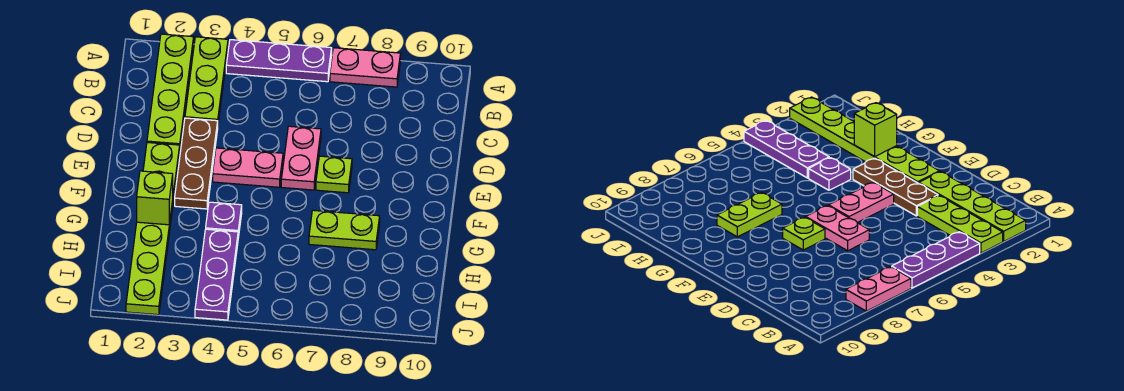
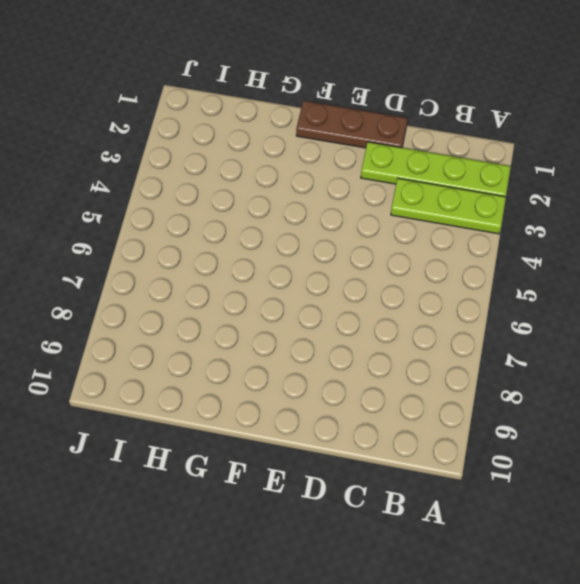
brown plate D1:F1 level 1 -> brown plate D3:F3 level 1
none -> purple plate A4:A6 level 1
none -> pink plate A7:A8 level 1
none -> pink plate D6:E6 level 1

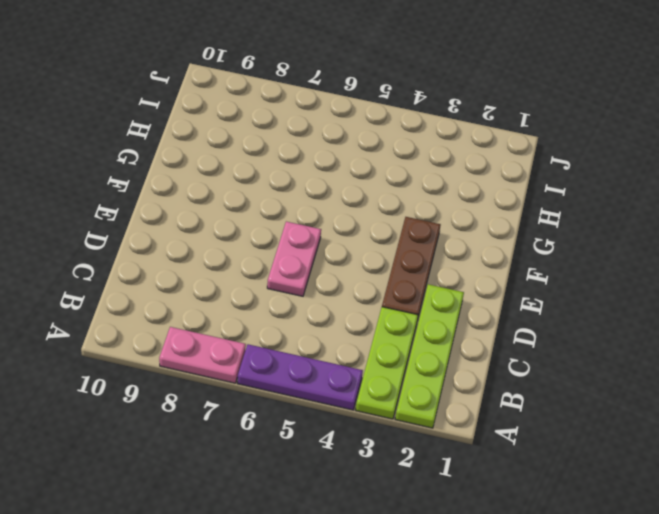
none -> lime plate E2:J2 level 1
none -> pink plate E4:E5 level 1
none -> lime plate E7 level 1

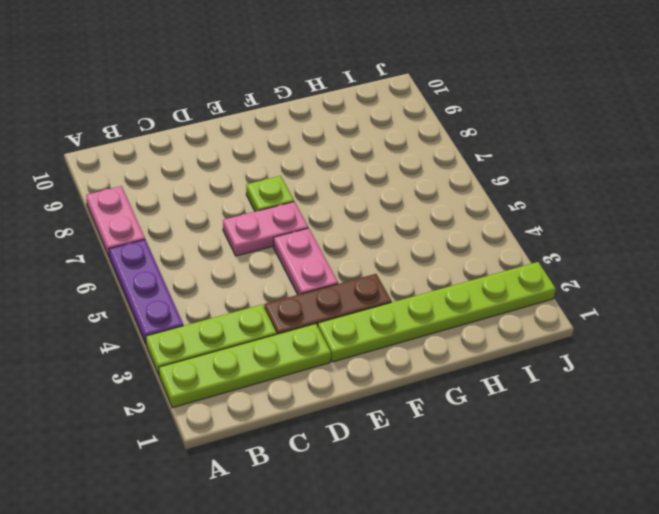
none -> purple plate G4 level 1
none -> lime plate G7:G8 level 1
none -> purple plate H4:J4 level 1

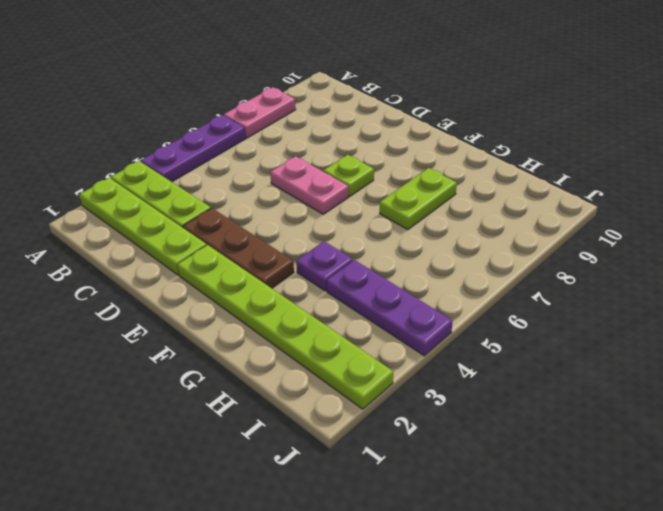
none -> pink plate E4:E5 level 1
none -> lime brick G2 level 2

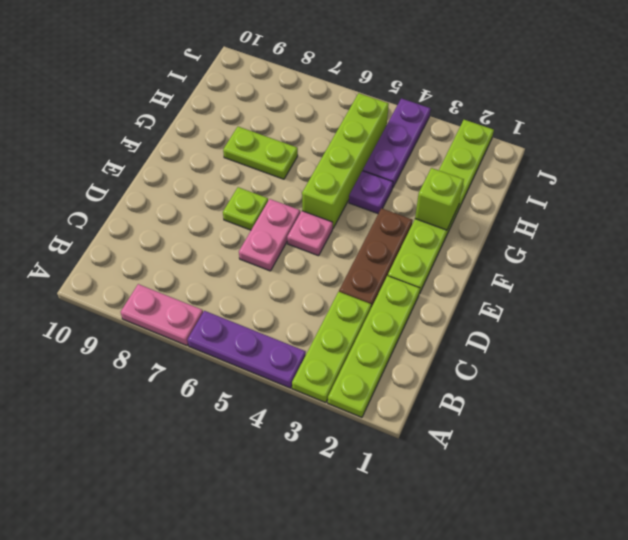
pink plate E5 level 1 -> pink plate E4:E5 level 1
lime brick F5:I5 level 1 -> none

